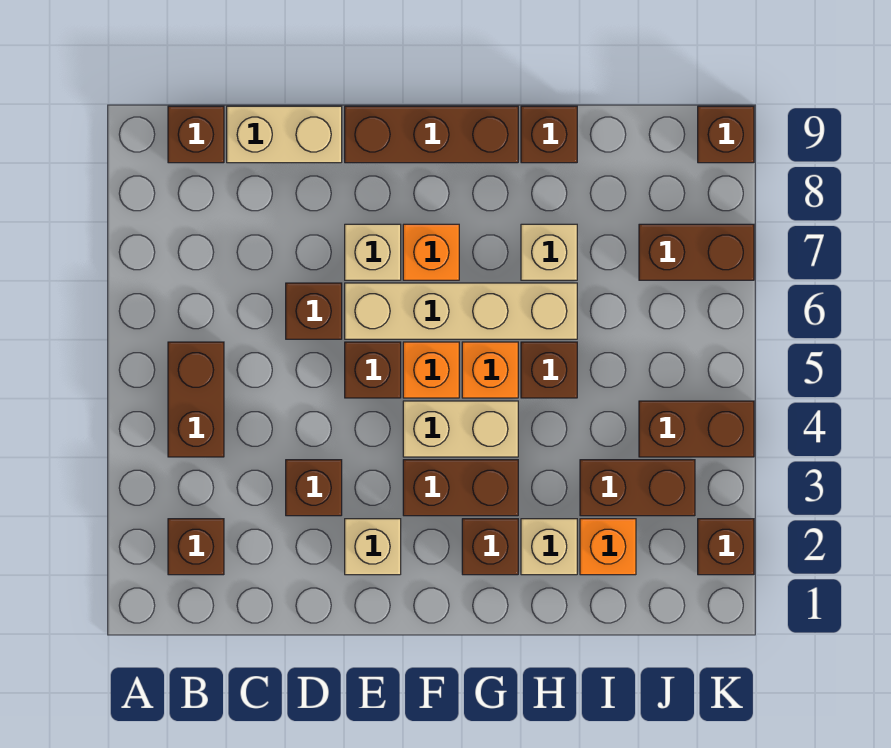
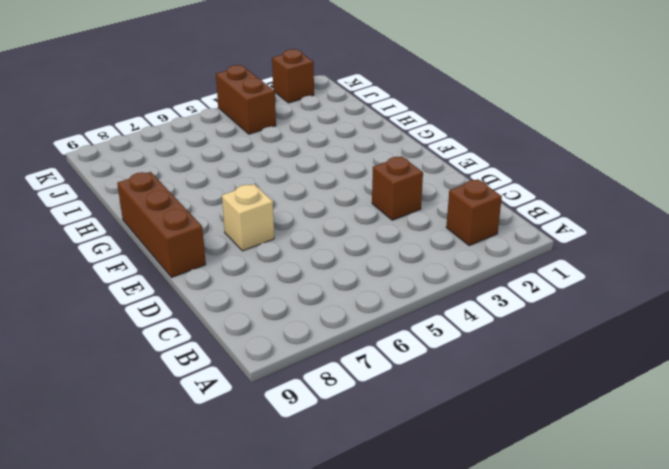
none -> brown brick B4:B5 level 1
none -> brown brick B9 level 1
none -> tan brick C9:D9 level 1

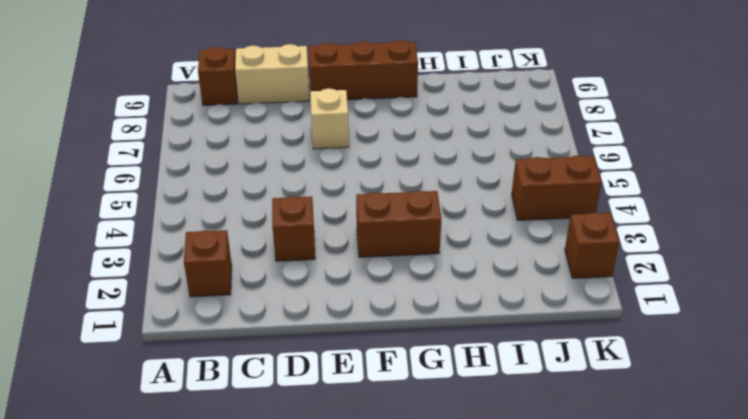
none -> brown brick B4:B5 level 1
none -> brown brick D6 level 1
none -> tan brick E2 level 1

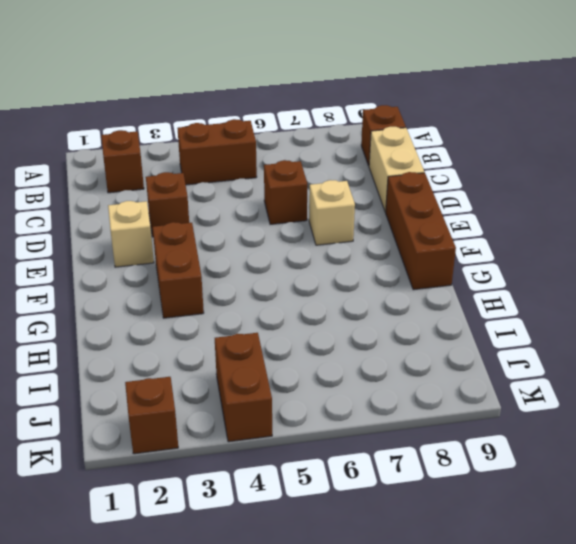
none -> brown brick E5 level 1
none -> tan brick E6:H6 level 1
none -> tan brick F4:G4 level 1

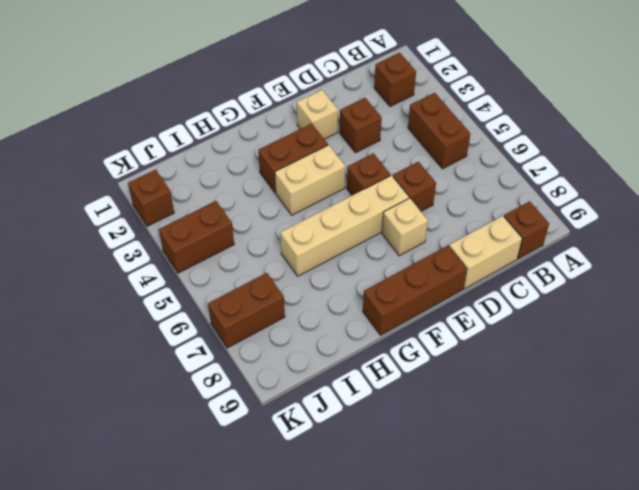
none -> orange brick F5 level 1
none -> orange brick F7 level 1
none -> brown brick G2 level 1

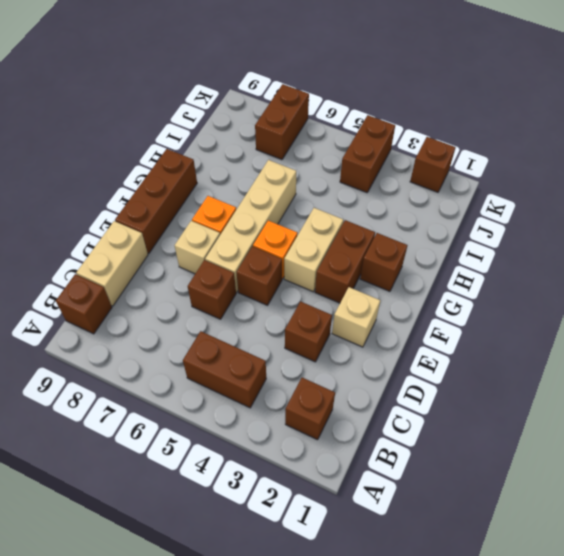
none -> orange brick G5 level 1
none -> tan brick H2 level 1
none -> brown brick H5 level 1

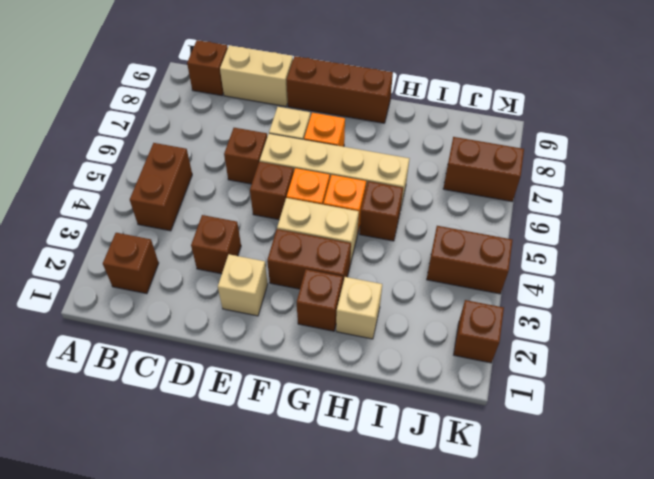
none -> tan brick H7 level 1
none -> brown brick H9 level 1
none -> orange brick I2 level 1

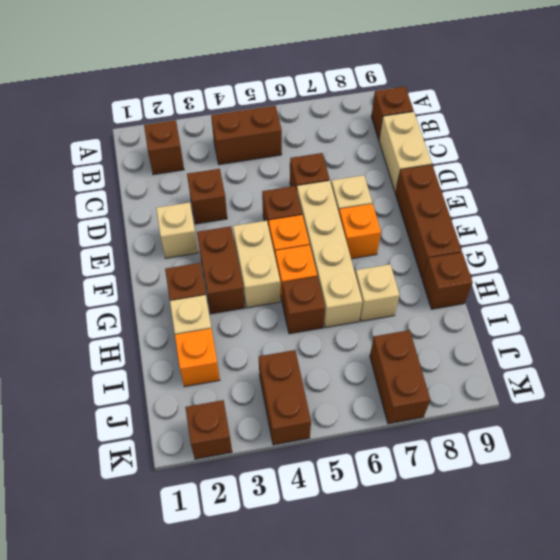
none -> brown brick I3:J3 level 1
none -> brown brick K9 level 1

